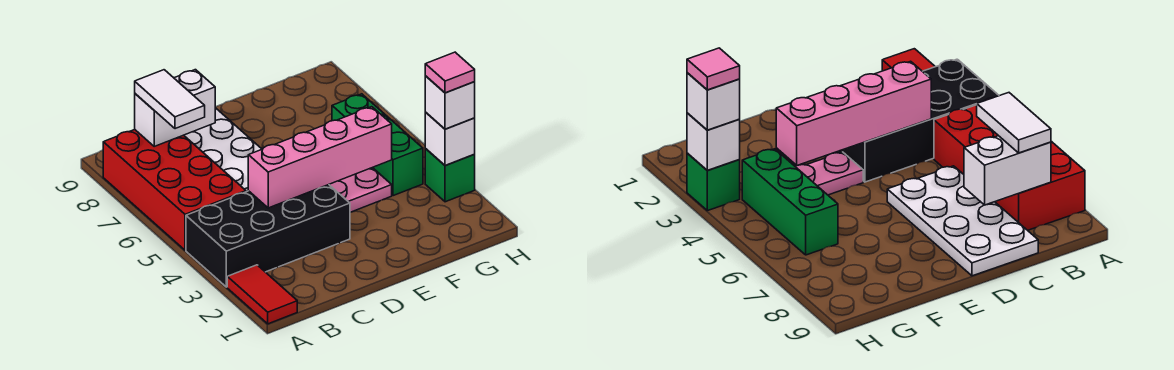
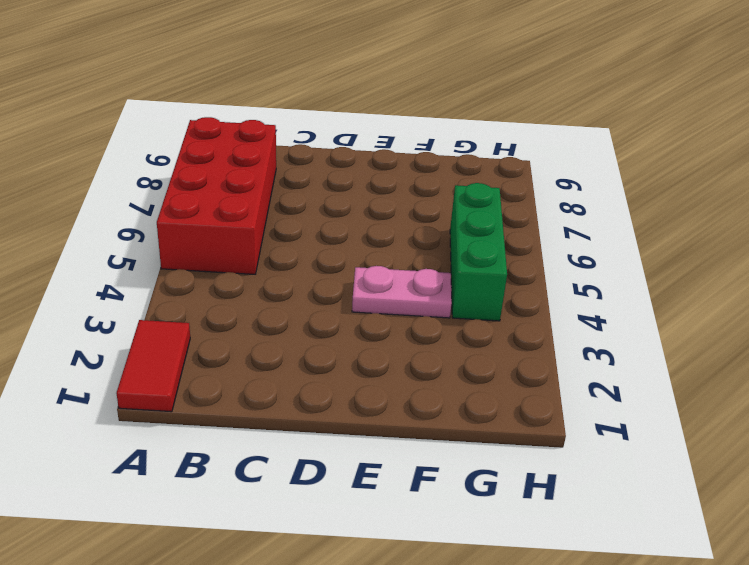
none -> black brick A3:D4 level 1
none -> white plate C6:D9 level 1
none -> green brick H3 level 1

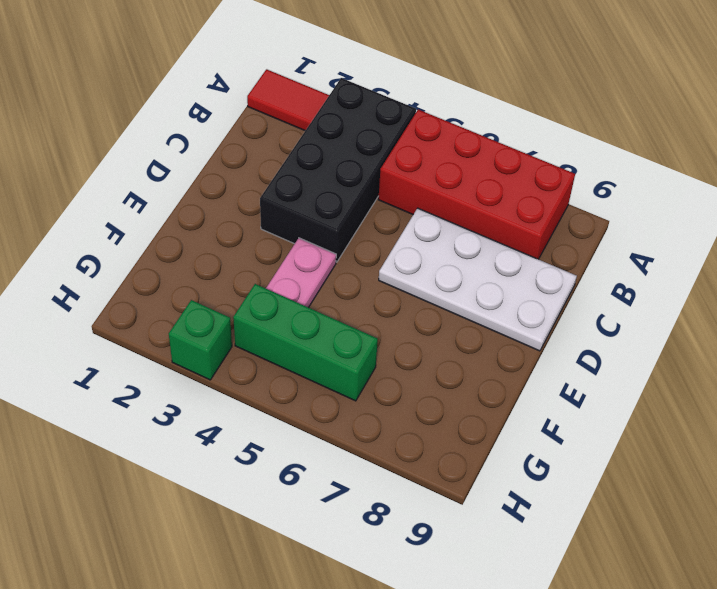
none -> white brick B8:C8 level 2
none -> pink brick C4:F4 level 2
none -> white brick H3 level 2

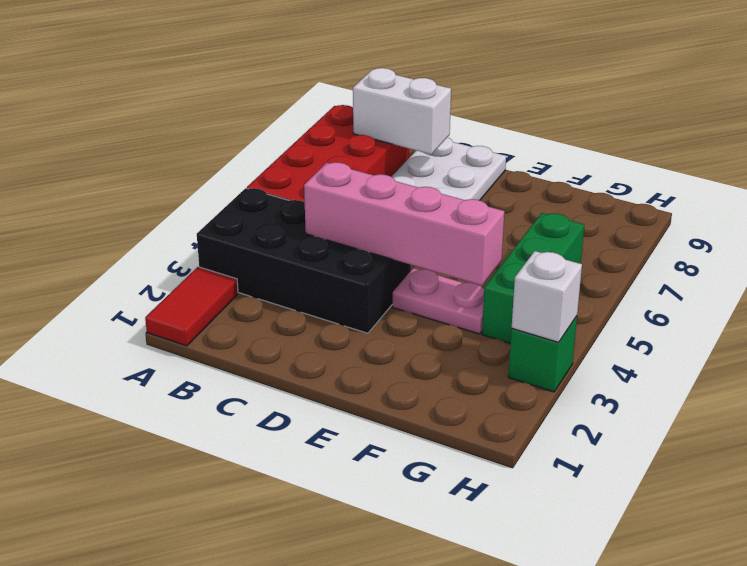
none -> white tile B7:B8 level 3
none -> white brick H3 level 3
none -> pink tile H3 level 4

